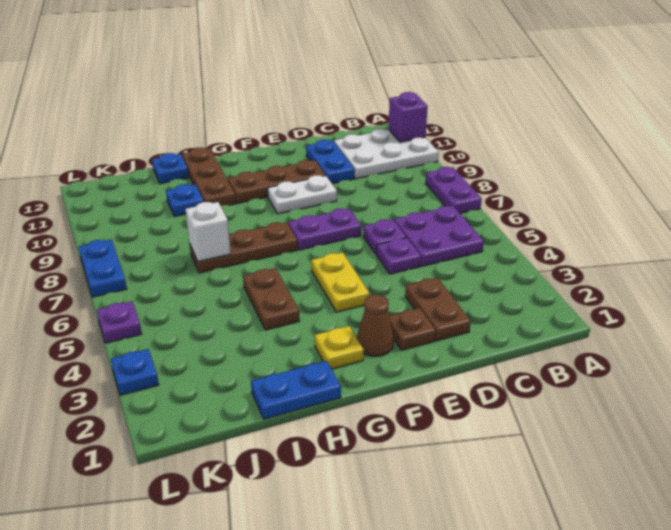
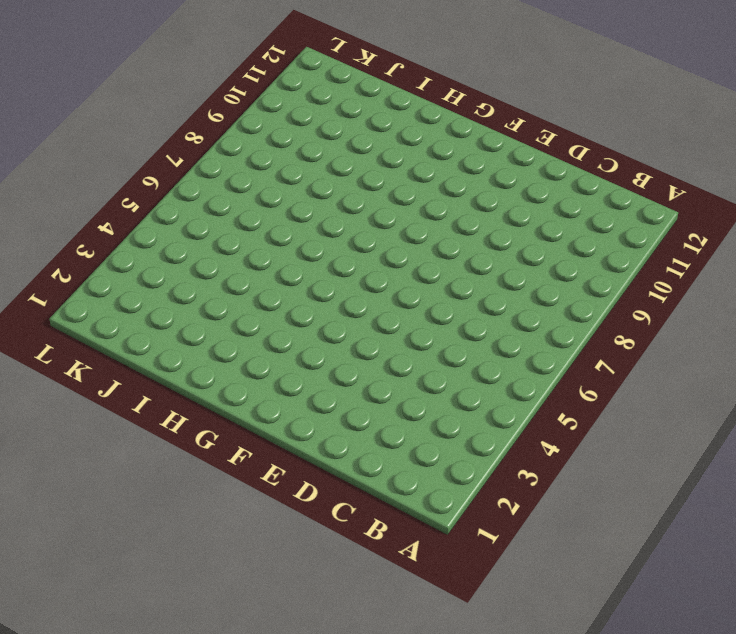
none -> purple plate A7:A8 level 1
none -> white plate A10:C11 level 1
none -> purple plate B5:C6 level 1

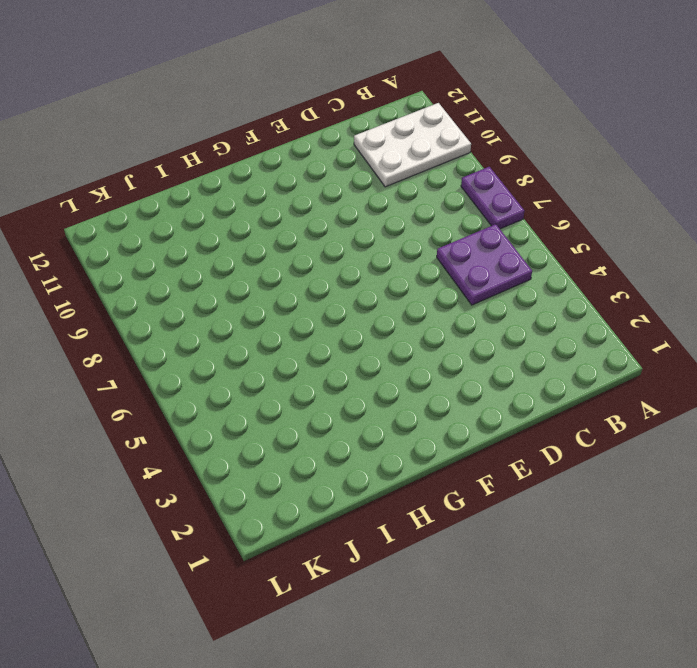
none -> brown plate D2:D3 level 1
none -> purple plate D5 level 1
none -> purple plate D6 level 1

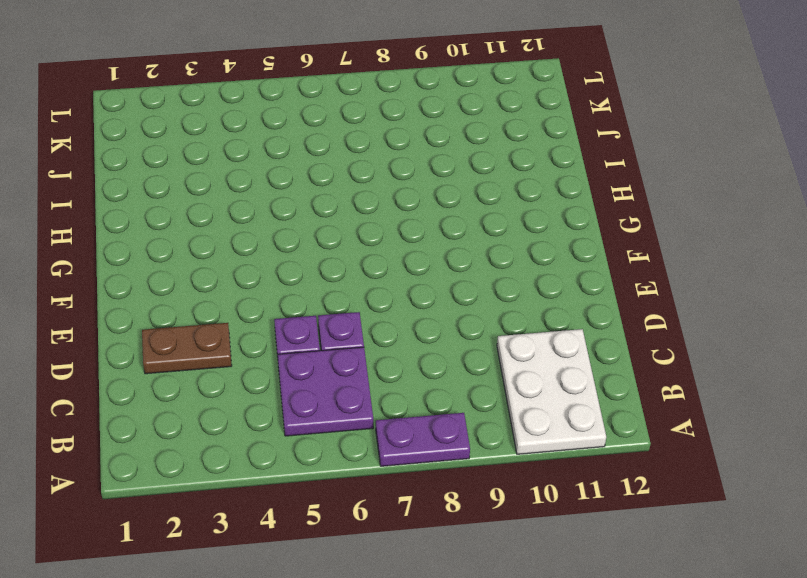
none -> blue plate D10:D11 level 1
none -> brown plate E2 level 1
none -> purple plate E7:F7 level 1

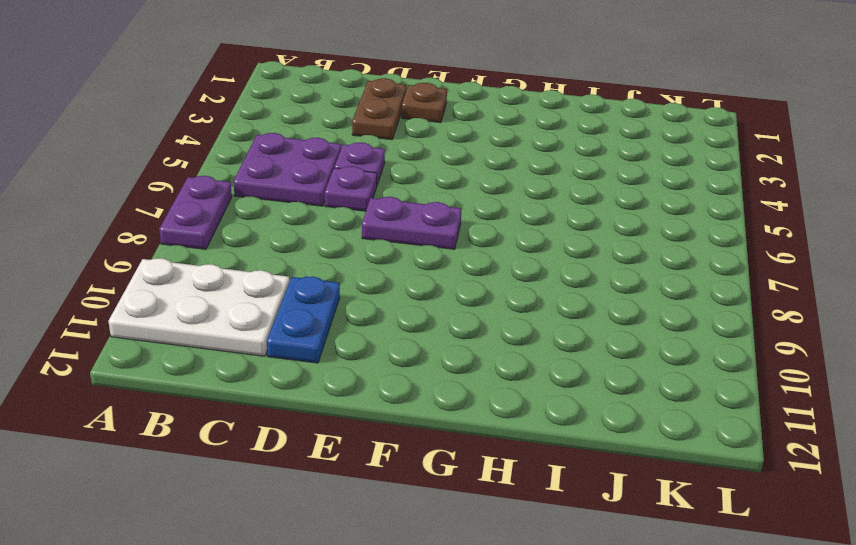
none -> white plate E9:F9 level 1
none -> brown plate E10:G10 level 1
none -> brown cone F2 level 1

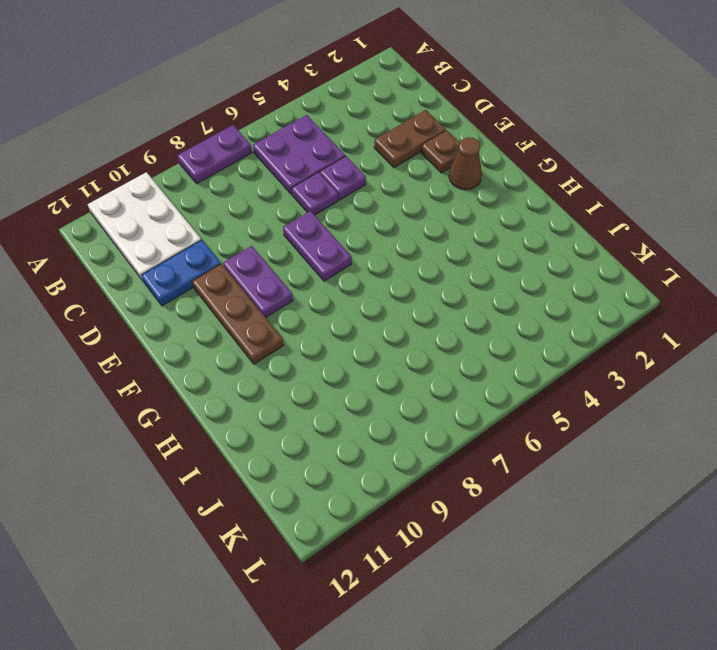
purple plate E9:F9 level 1 -> white plate E9:F9 level 1
none -> yellow plate F4:F5 level 1
none -> yellow plate G2 level 1
none -> brown plate G7:I7 level 1

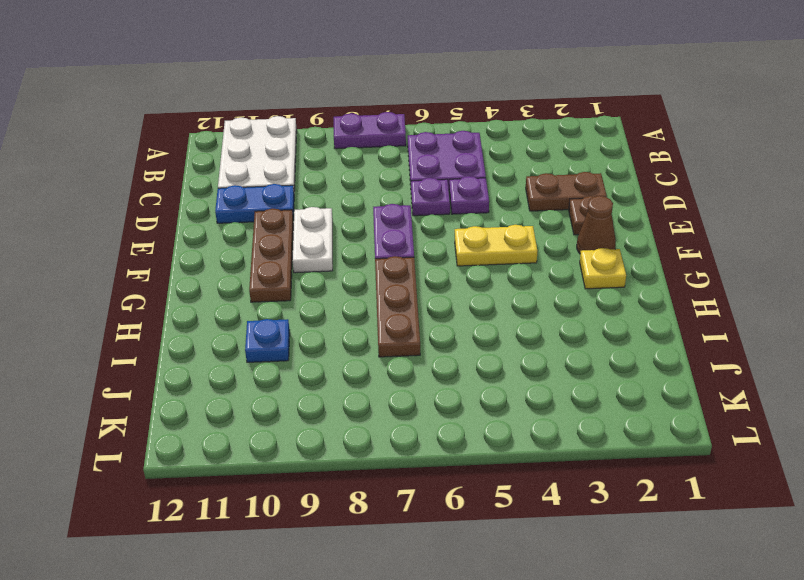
none -> blue plate H1:I1 level 1
none -> brown plate H4:H5 level 1
none -> brown plate H10:H12 level 1

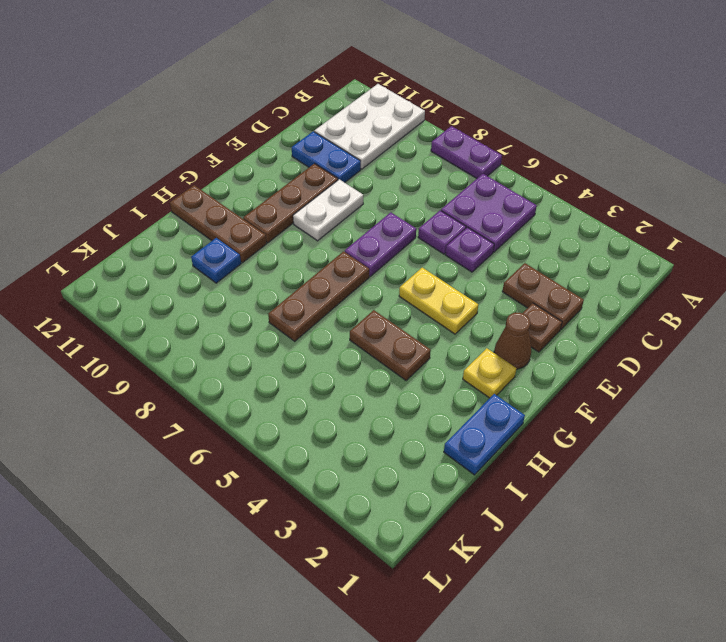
none -> blue plate I12 level 1
none -> blue plate L3 level 1
none -> purple plate L5 level 1

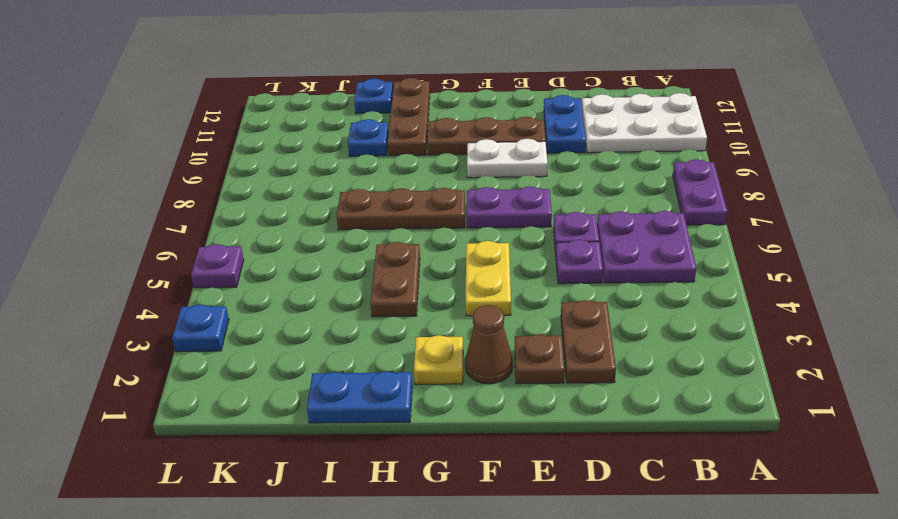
none -> blue plate L7:L8 level 1
none -> purple brick A11 level 2
none -> white brick I7 level 2

